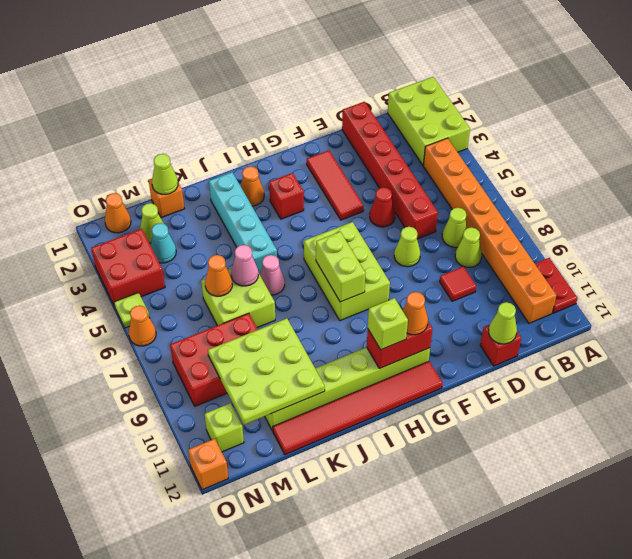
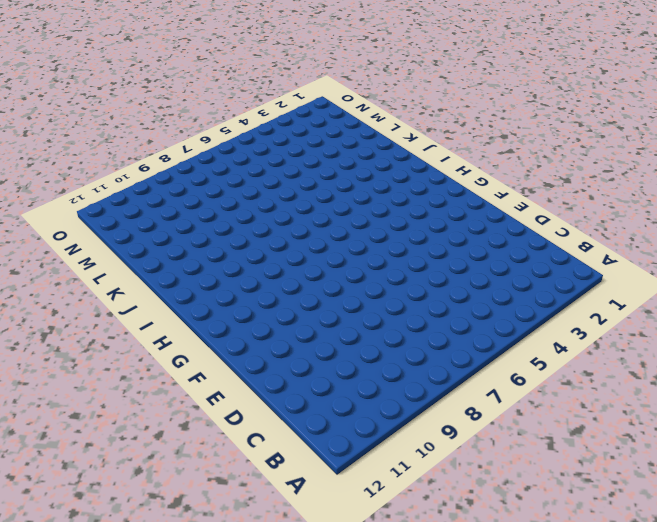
none -> lime brick A1:B3 level 1
none -> red plate A10:A11 level 1
none -> orange brick B4:B11 level 1
none -> lime cone C7 level 1

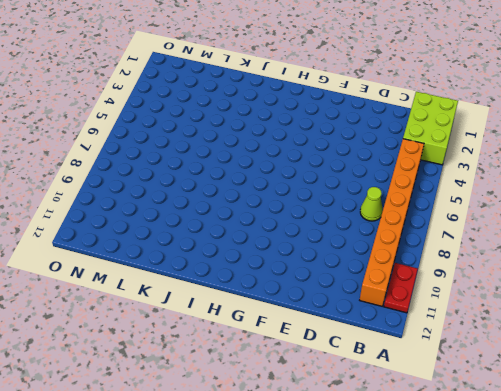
none -> lime cone C8 level 1
none -> red brick D1:D6 level 1
none -> red tile D9 level 1
none -> red brick D12 level 1

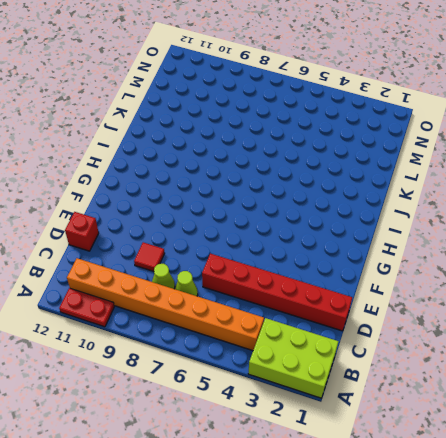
none -> red cone E5 level 1
none -> lime cone E7 level 1
none -> red tile F2:F4 level 1
none -> lime brick G6:H8 level 1

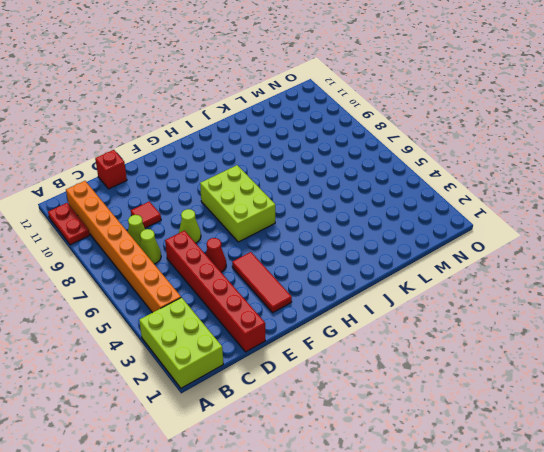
none -> lime brick G11:L11 level 1
none -> red tile G12:L12 level 1
none -> red brick H3 level 1
none -> orange cone I2 level 1

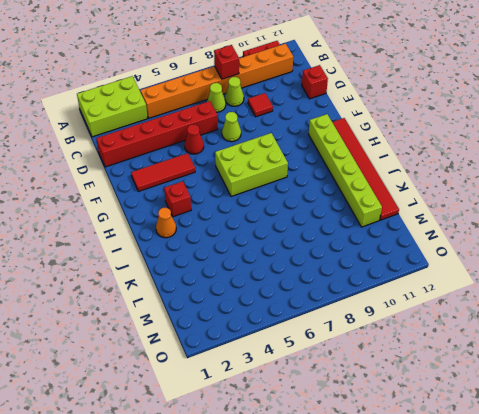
red brick B8 level 2 -> none
none -> cyan brick J2:J5 level 1
none -> pink cone J6 level 1
none -> lime brick K6:L7 level 1
none -> orange brick L1 level 1

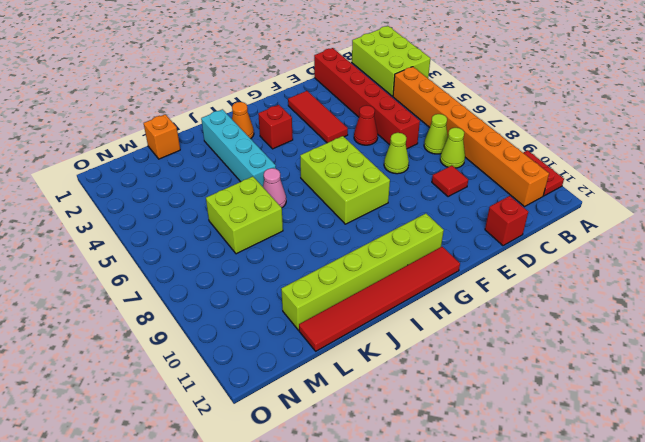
none -> red brick L8:N9 level 1
none -> lime cone M2 level 1
none -> cyan cone M3 level 1
none -> orange cone N1 level 1

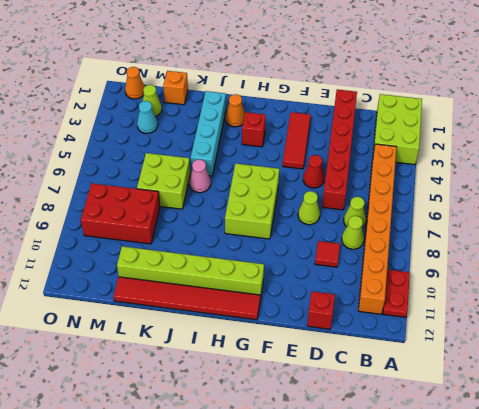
none -> red brick N3:O4 level 1
none -> lime brick N11 level 1
none -> lime plate O5 level 1
none -> orange cone O6 level 1

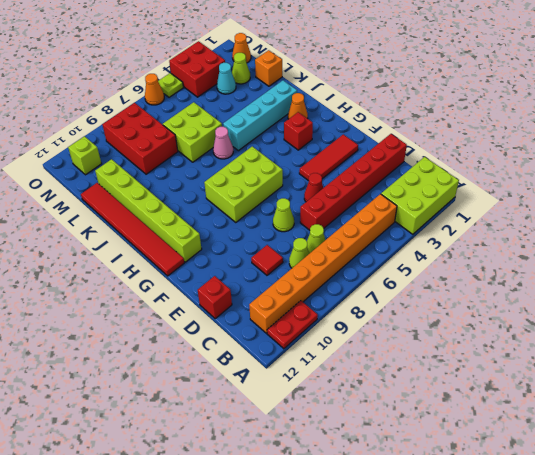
none -> orange brick O12 level 1
none -> lime cone D12 level 2
none -> red brick G11:H11 level 2
none -> lime brick H7:H8 level 2

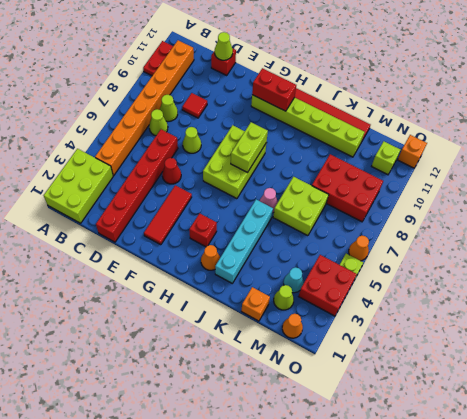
none -> pink cone K6 level 2
none -> lime plate K9:M11 level 2
none -> lime cone L1 level 2
none -> orange cone L6 level 2

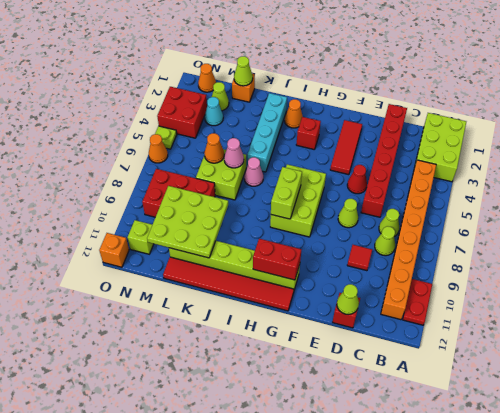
none -> orange cone G11 level 3
none -> lime brick H11 level 3

